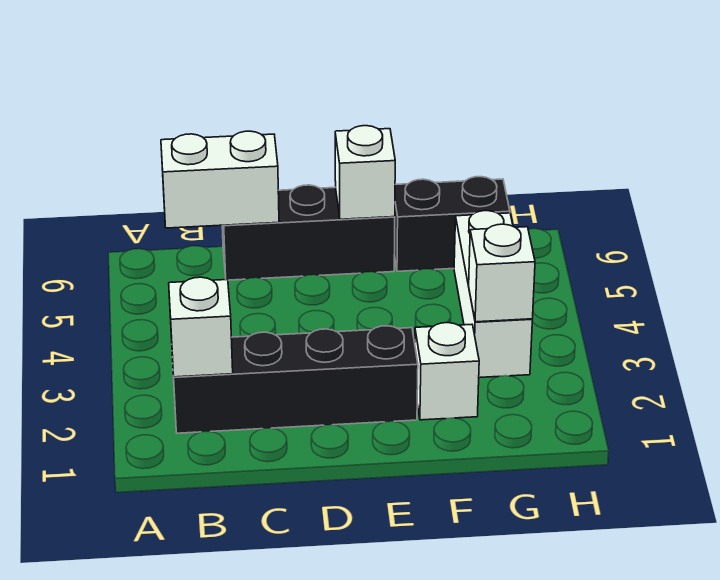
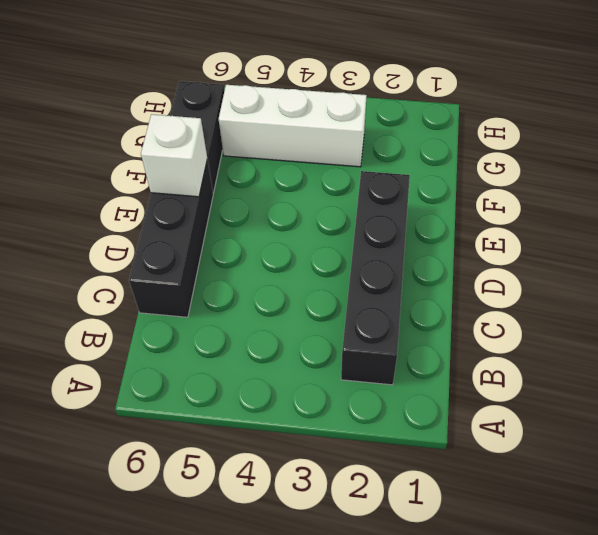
none -> white brick F2 level 1
none -> white brick B2 level 2

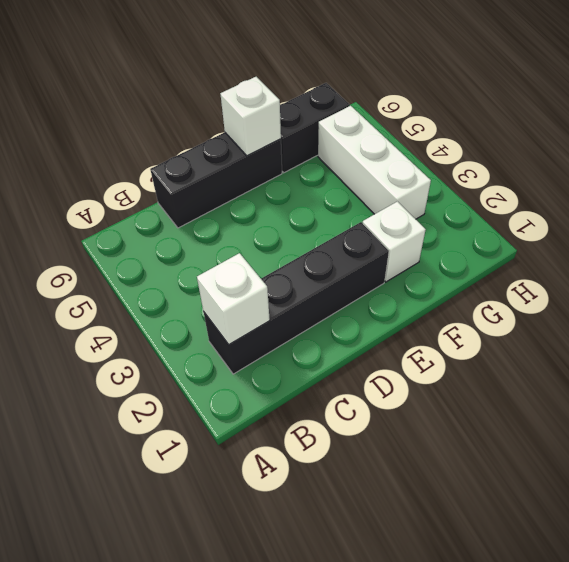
none -> white brick B6:C6 level 2
none -> white brick G3 level 2

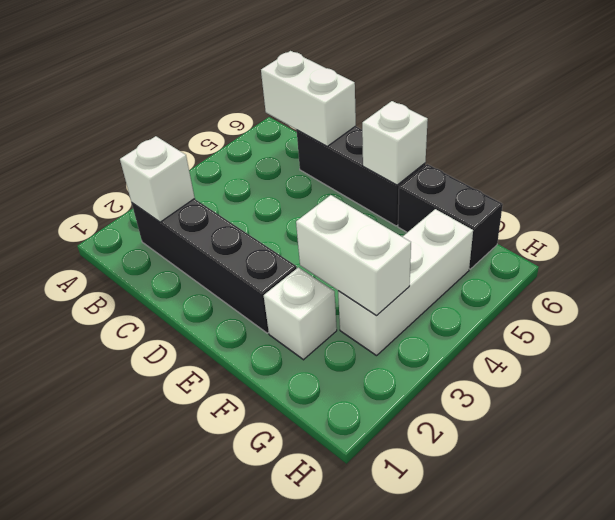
white brick F3:G3 level 2 -> white brick G3 level 2

